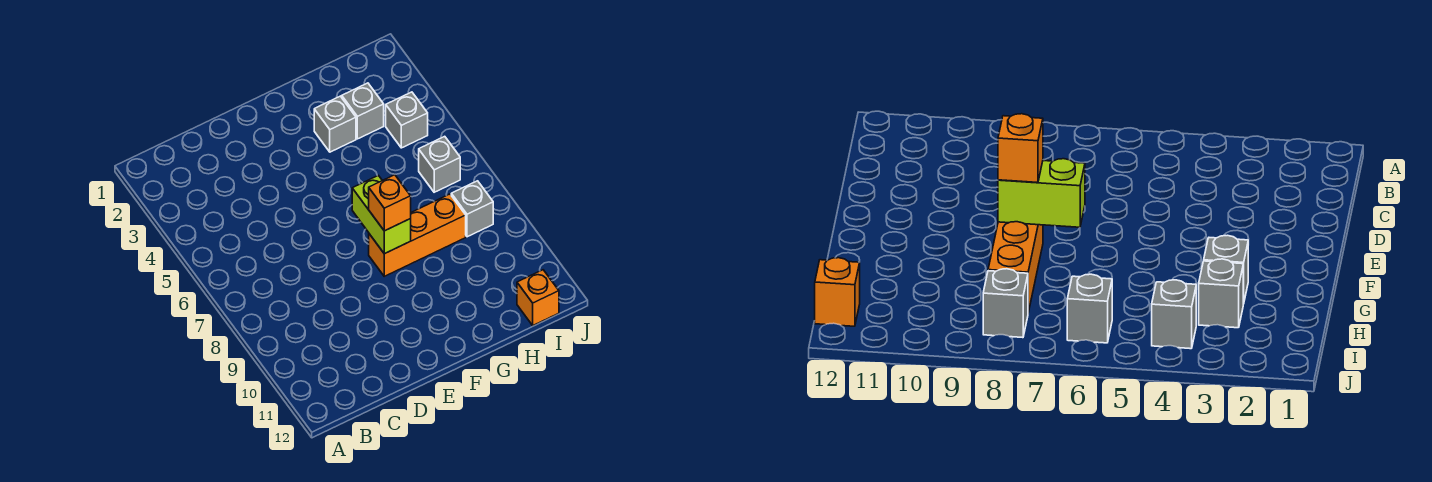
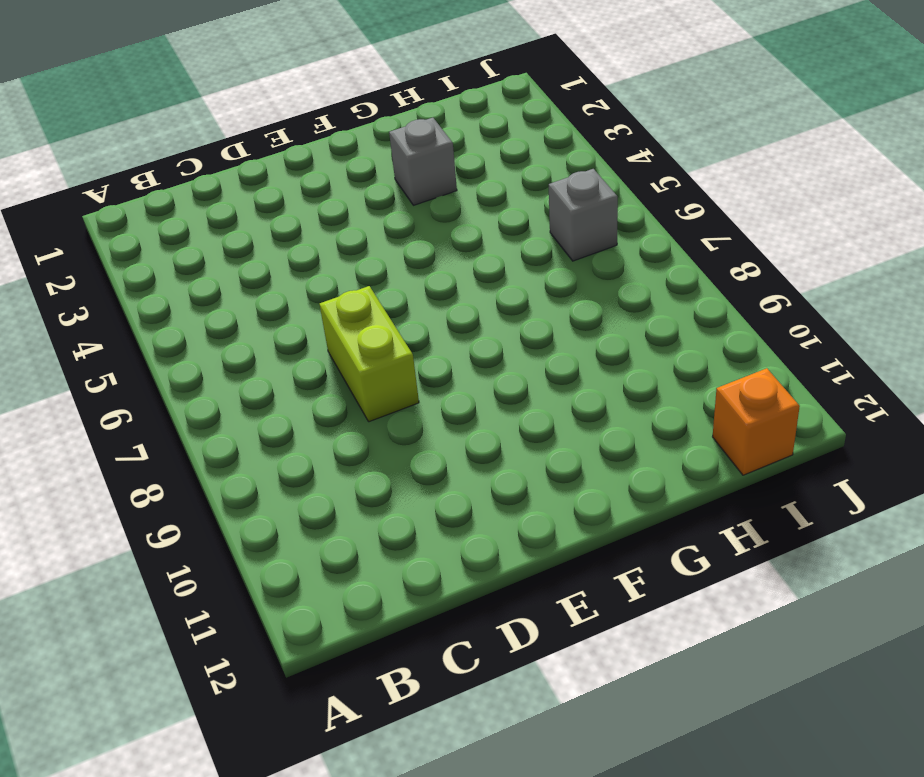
lime brick D7:D8 level 1 -> lime brick F7:F8 level 2
none -> orange brick F8:H8 level 1
none -> grey brick H3 level 1

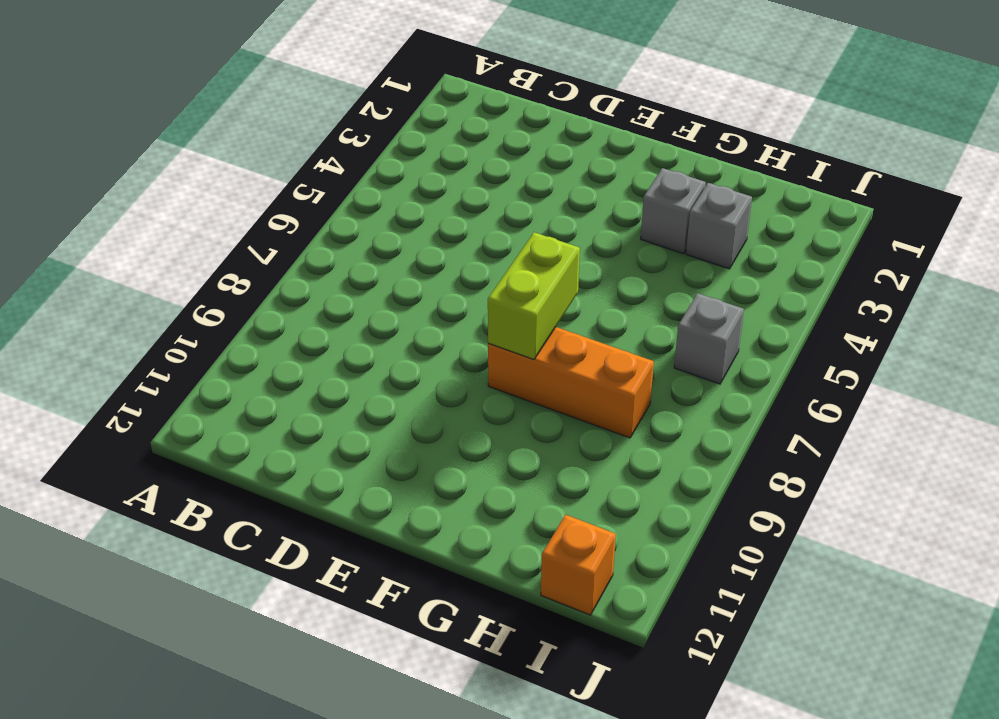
none -> grey brick I4 level 1
none -> grey brick I8 level 1

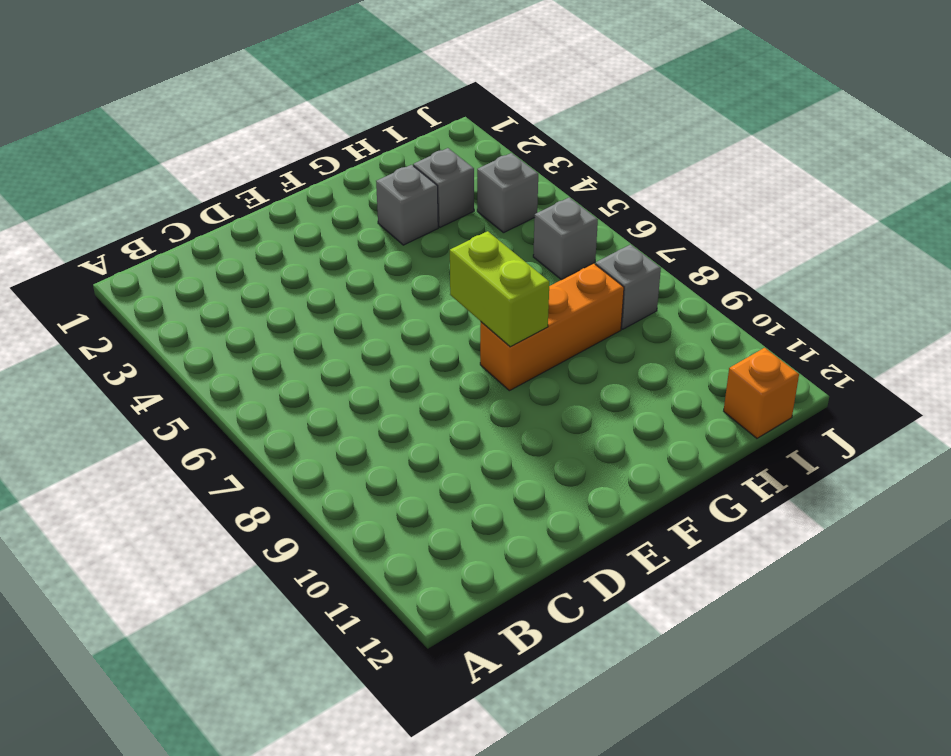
none -> orange brick F8 level 3

